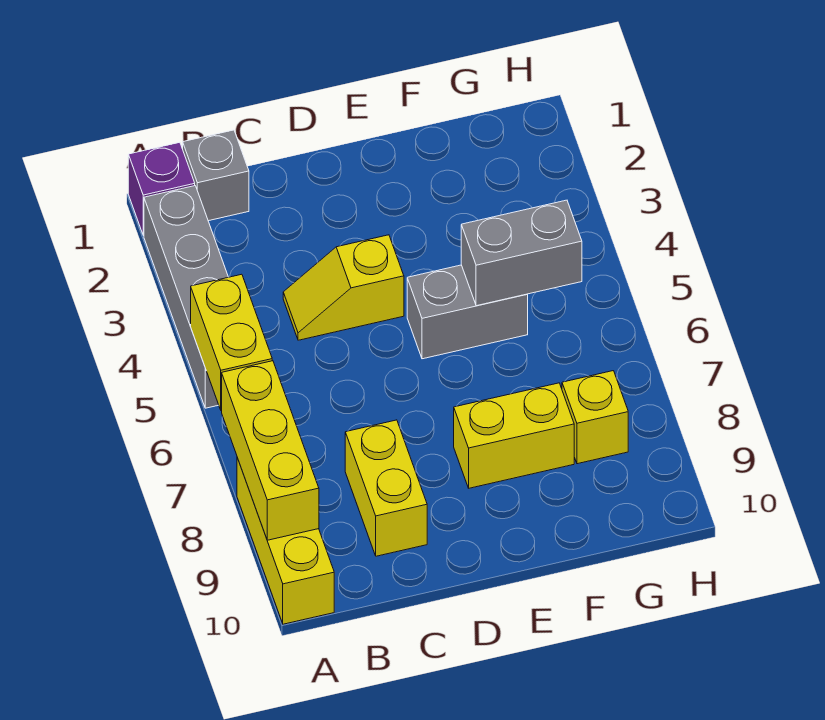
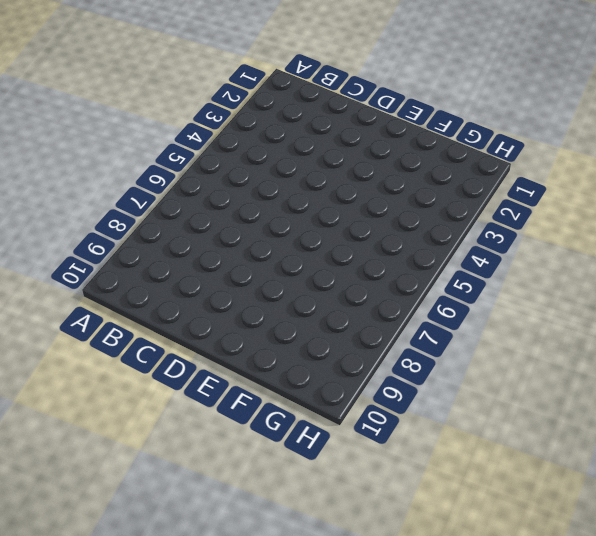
none -> purple brick A1 level 1
none -> grey brick A2:A5 level 1
none -> yellow brick A8:A10 level 1

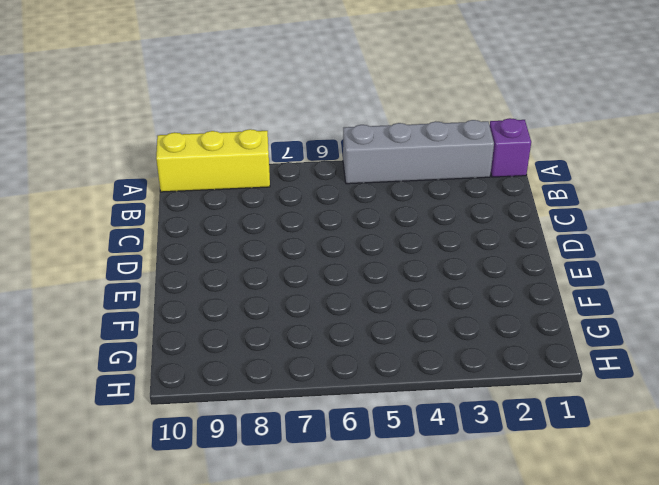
none -> grey brick B1 level 1
none -> yellow slope C4:D4 level 1 top D
none -> yellow brick C8:C9 level 1

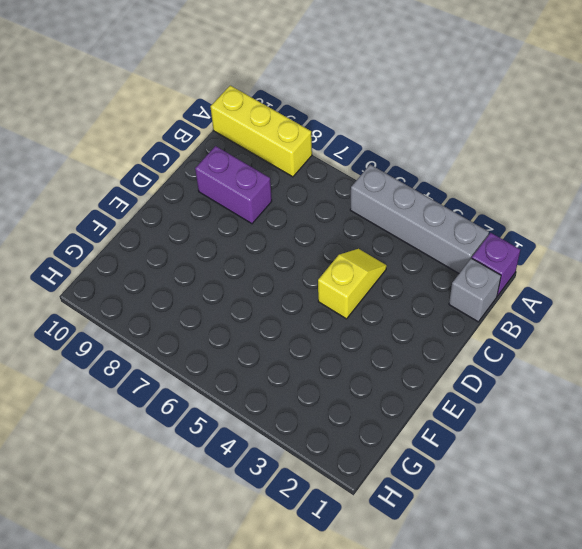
purple brick C8:C9 level 1 -> yellow brick C8:C9 level 1
none -> grey brick E5:F5 level 1
none -> yellow brick E8:F8 level 1
none -> yellow brick G8 level 1

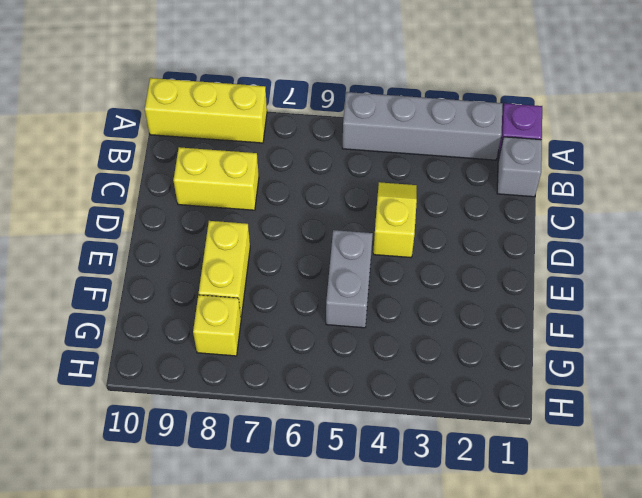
none -> yellow brick A5:A6 level 2
none -> yellow brick A7:A9 level 2
none -> grey brick F5:G5 level 2

